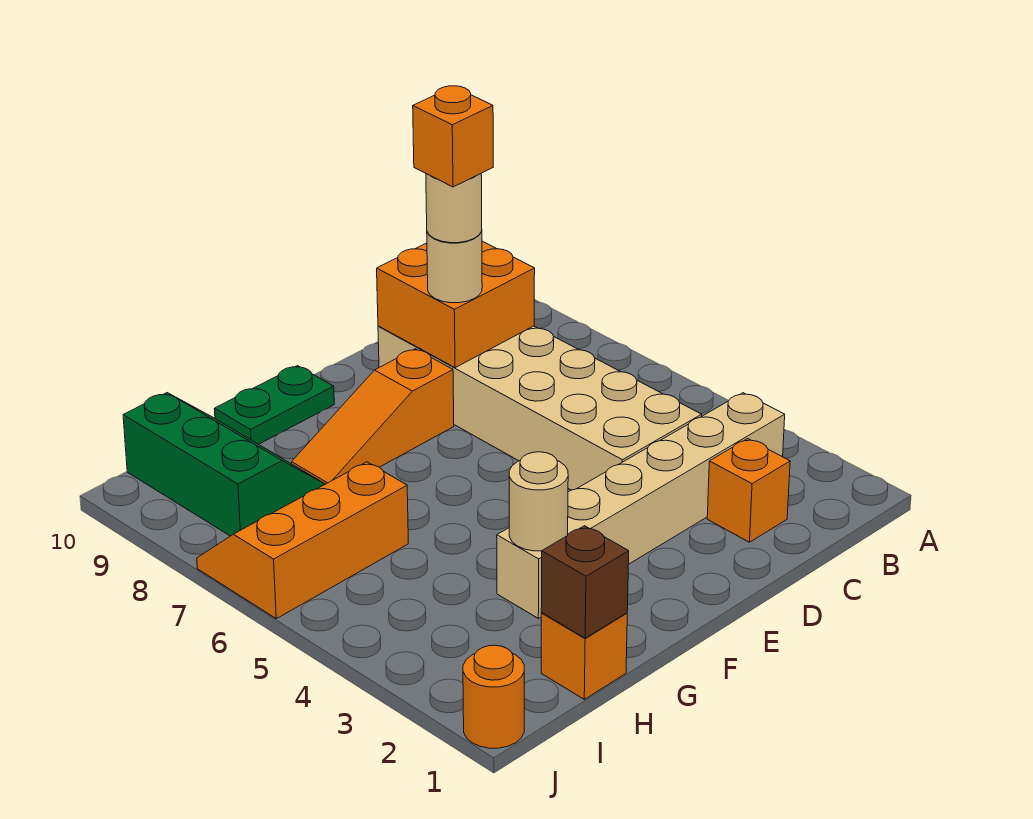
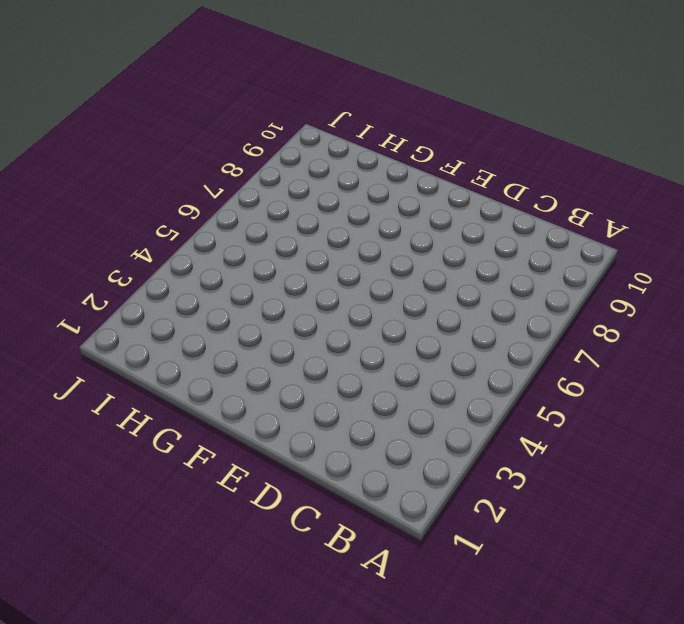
none -> tan brick B3:G3 level 1
none -> orange brick C2 level 1
none -> tan brick C4:D9 level 1

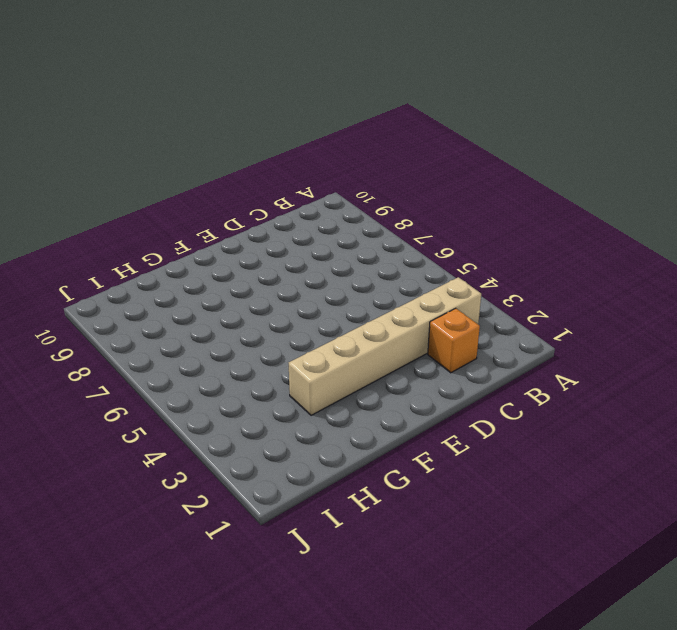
none -> tan brick C4:D9 level 1
none -> orange slope E8:G8 level 1 top E
none -> green plate F10:G10 level 1

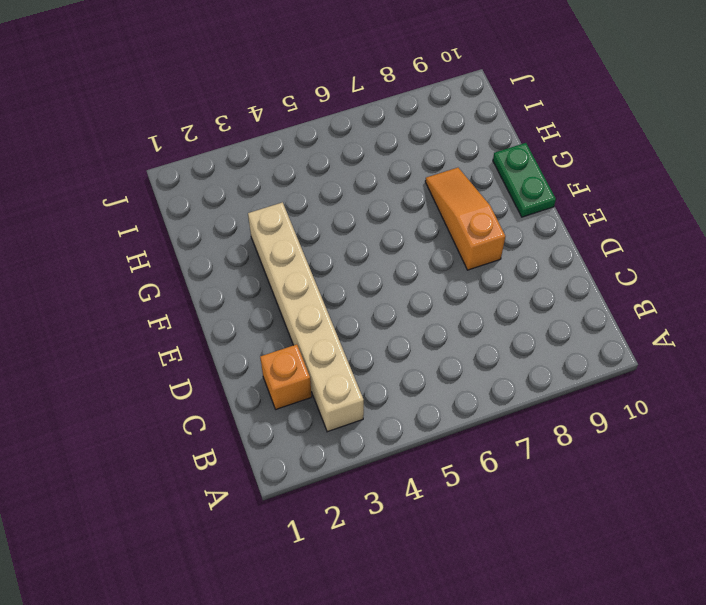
none -> tan brick C4:D9 level 1
none -> orange brick H1 level 1
none -> orange slope H6:J7 level 1 top 6

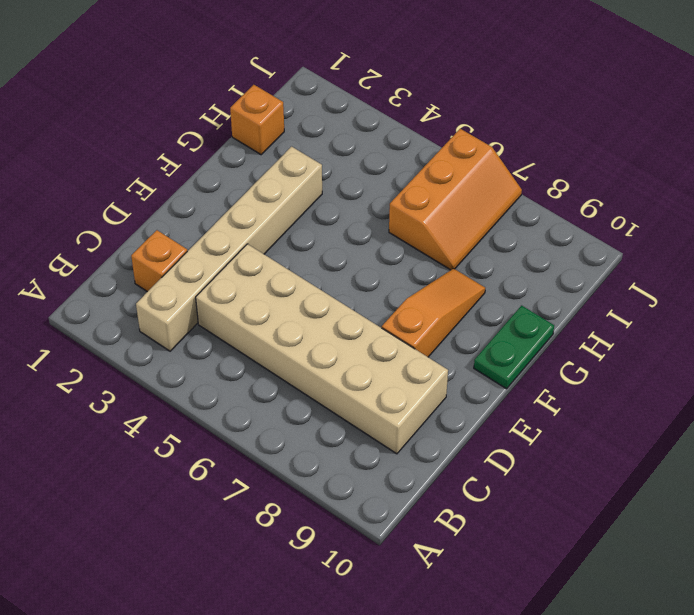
none -> green slope H8:I10 level 1 top I
none -> orange round brick J1 level 1
none -> orange brick C8:D9 level 2

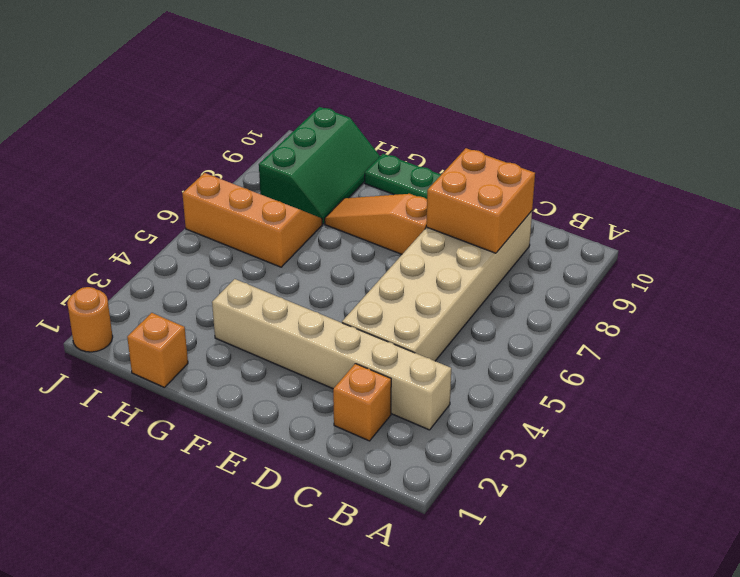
none -> tan round brick G3 level 2
none -> brown brick H1 level 2
none -> tan round brick D8 level 3

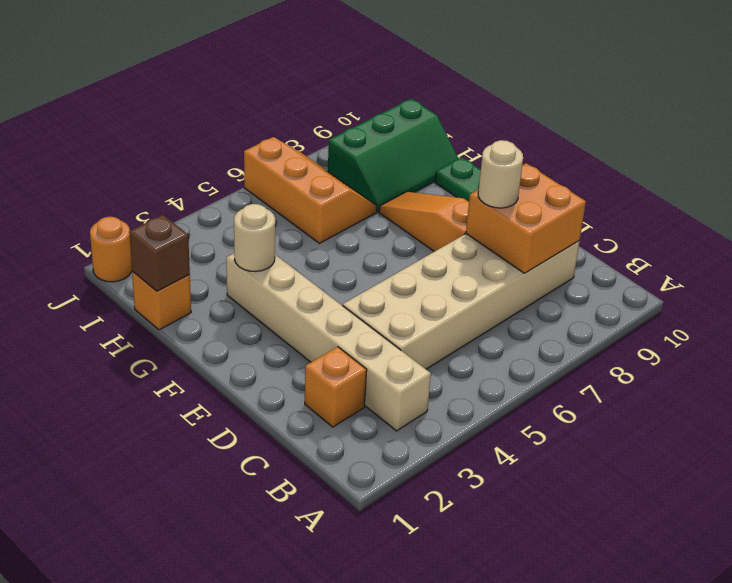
none -> tan round brick D8 level 4
none -> orange brick D8 level 5

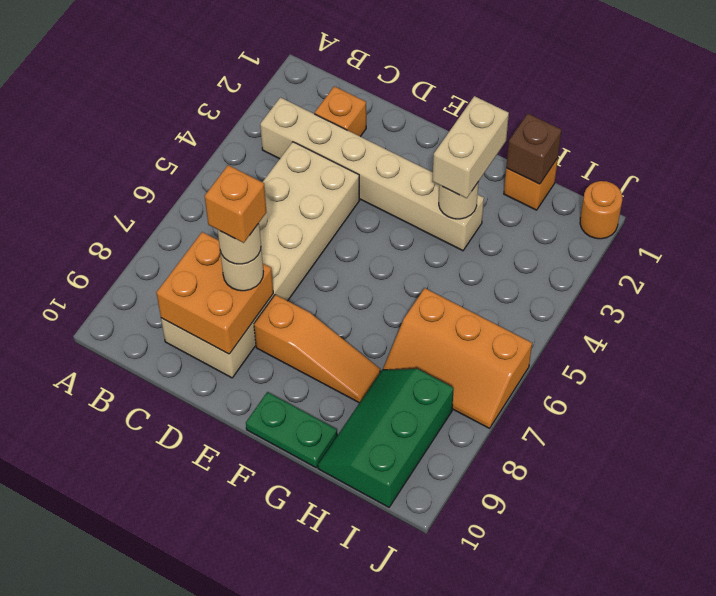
tan brick G2:G3 level 3 -> none

